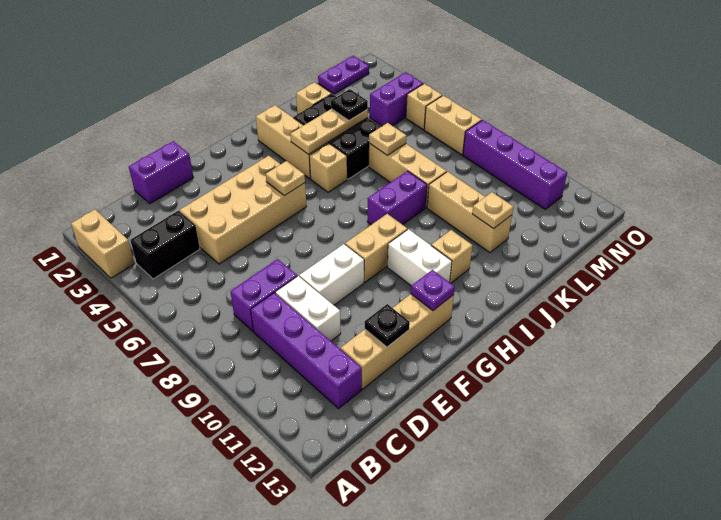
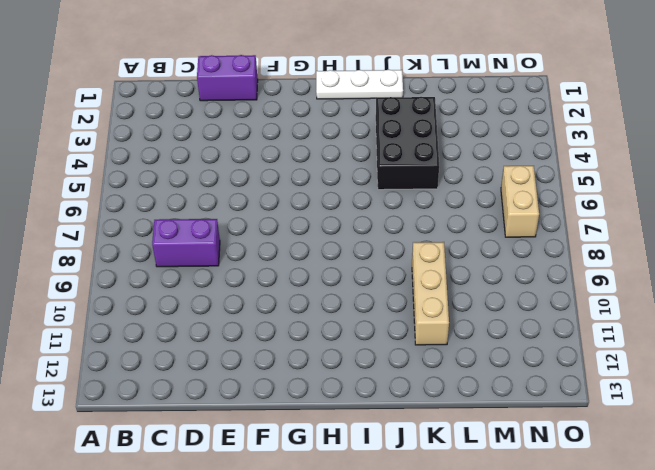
white plate H1:J1 level 1 -> none
none -> tan brick A2:A3 level 1
none -> black brick B4:C4 level 1
none -> purple brick C9:C12 level 1
none -> tan brick D4:G5 level 1

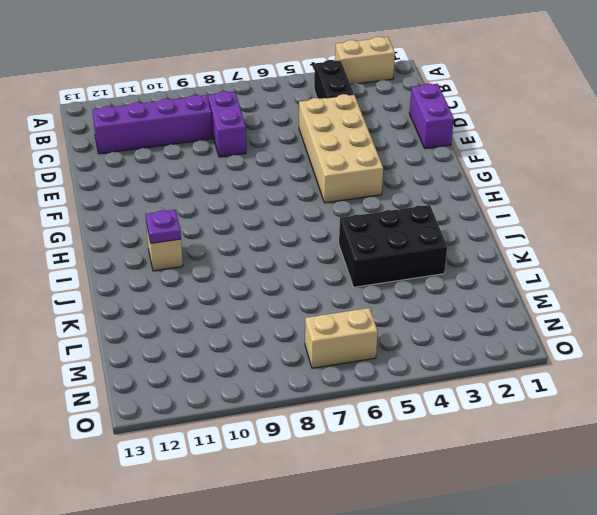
purple plate I11 level 2 -> purple plate G12 level 2
none -> white brick D9:D10 level 1
none -> tan brick D12:G12 level 1
none -> white brick E9:F9 level 1
none -> tan brick G9:H9 level 1

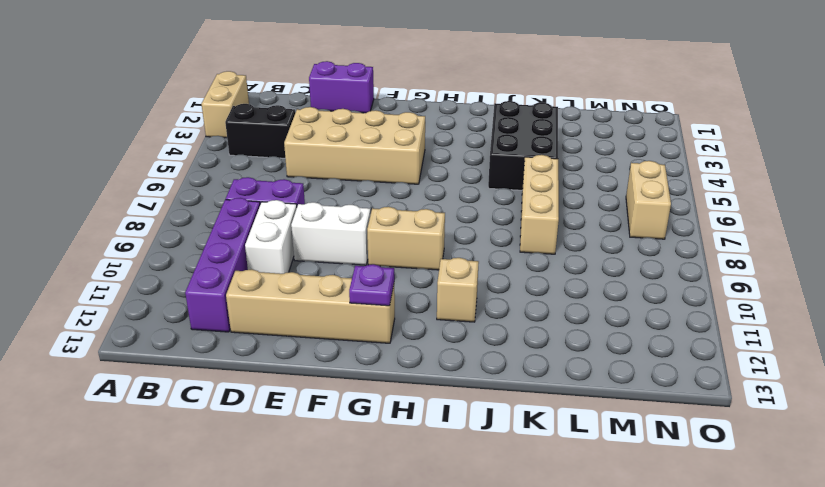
none -> white brick H10:H11 level 1
none -> tan brick I2:I4 level 1
none -> tan brick I5 level 1
none -> purple brick I8:J8 level 1

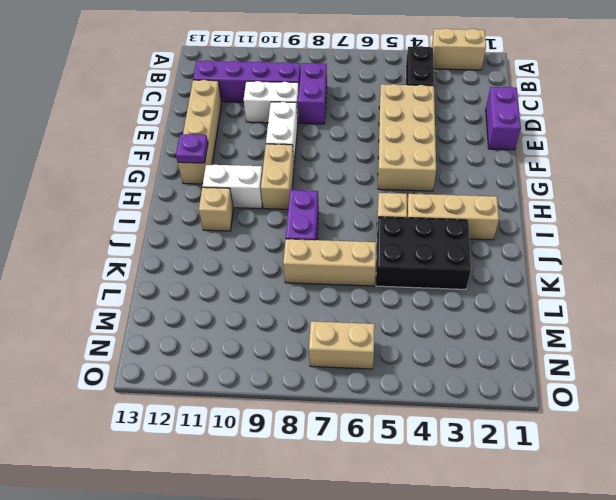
none -> tan brick K2 level 1
none -> tan brick K9:K11 level 1
none -> purple plate M1:N1 level 1
none -> purple brick M4:N4 level 1

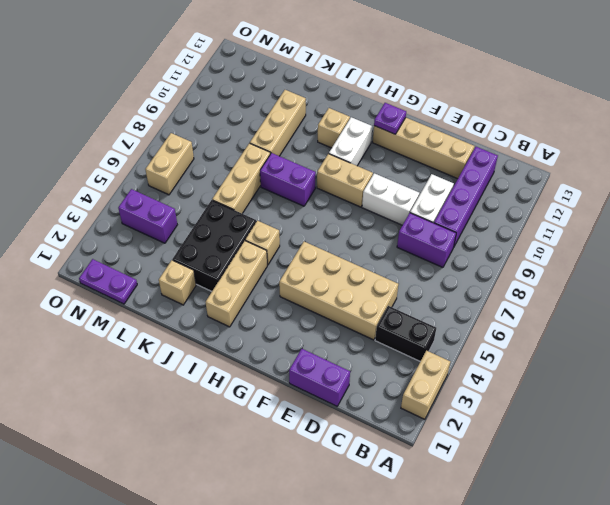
none -> tan brick N5 level 1
none -> purple brick N8:N11 level 1
none -> black plate E12 level 2
none -> tan plate G5 level 2

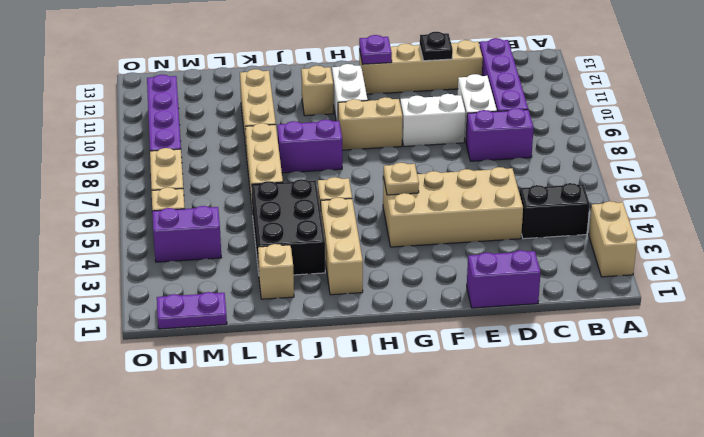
none -> tan plate I4:K4 level 2
none -> tan plate K6 level 2
none -> tan plate K11 level 2
none -> black plate K4 level 3

